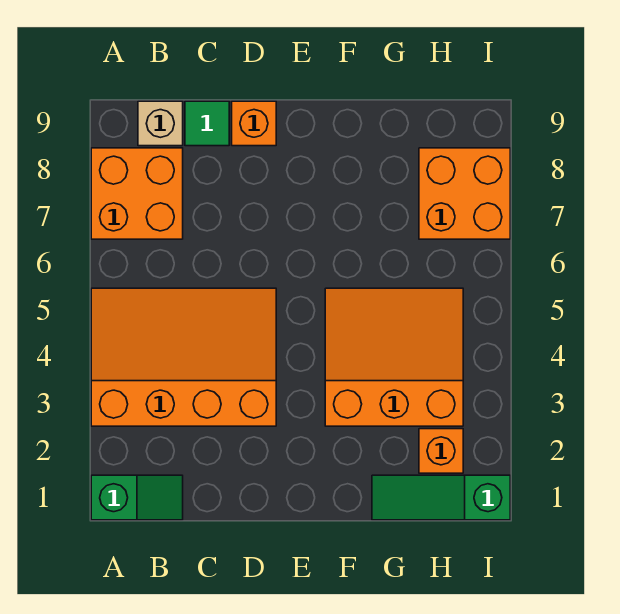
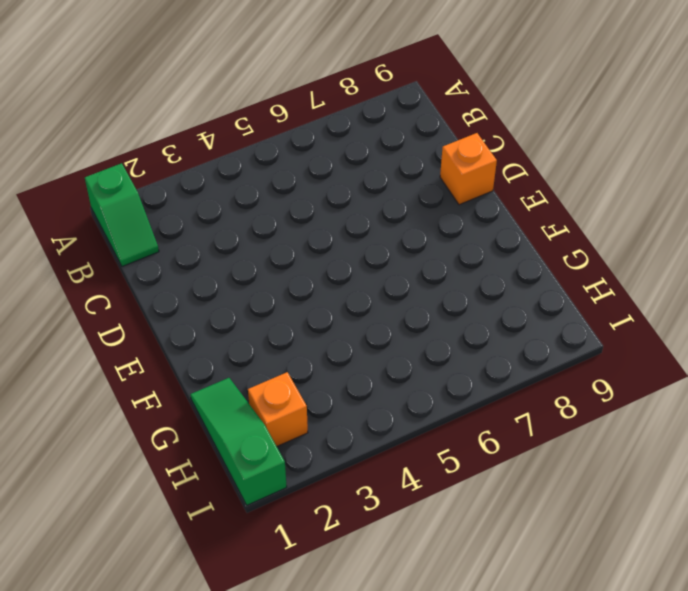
none -> orange slope A3:D5 level 1 top 3
none -> orange brick A7:B8 level 1

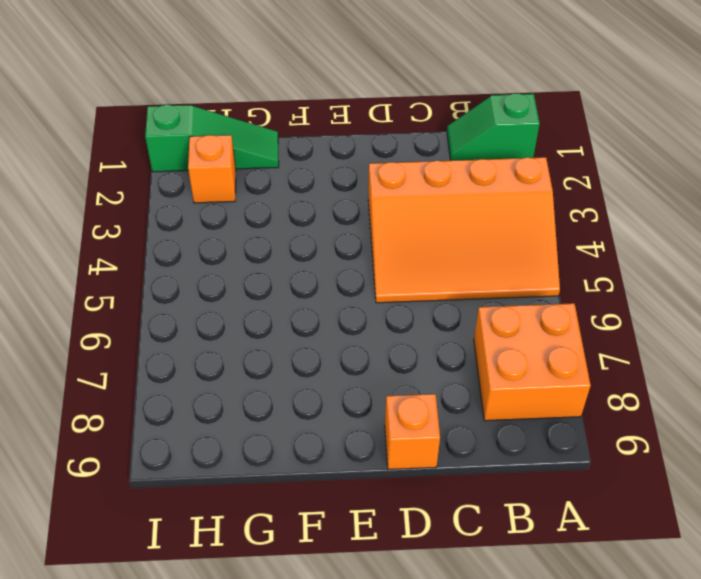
none -> tan brick B9 level 1
none -> green tile C9 level 1

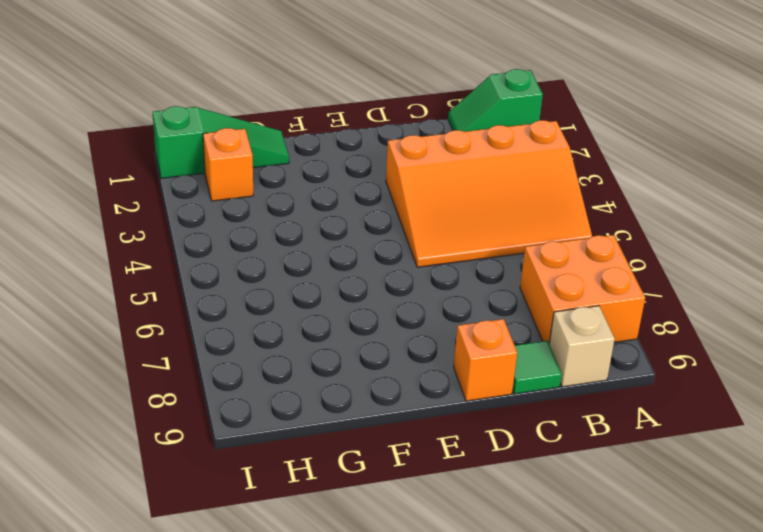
none -> orange slope F3:H5 level 1 top 3
none -> orange brick H7:I8 level 1

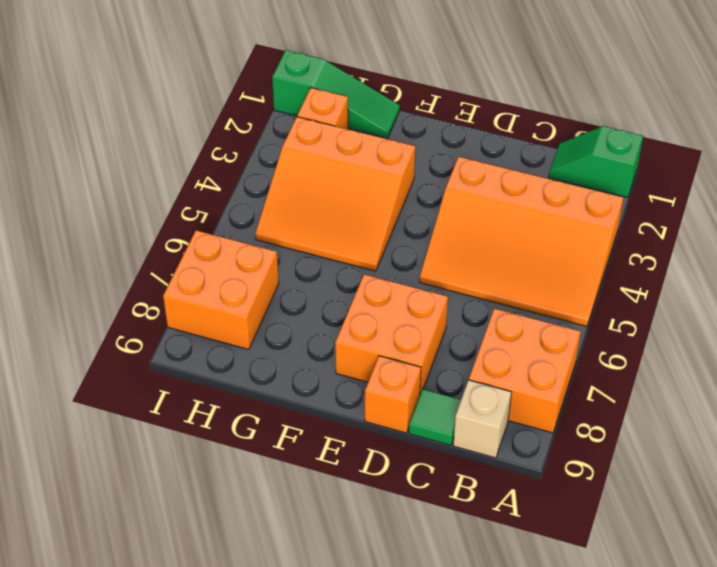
orange brick D7:E8 level 1 -> none

